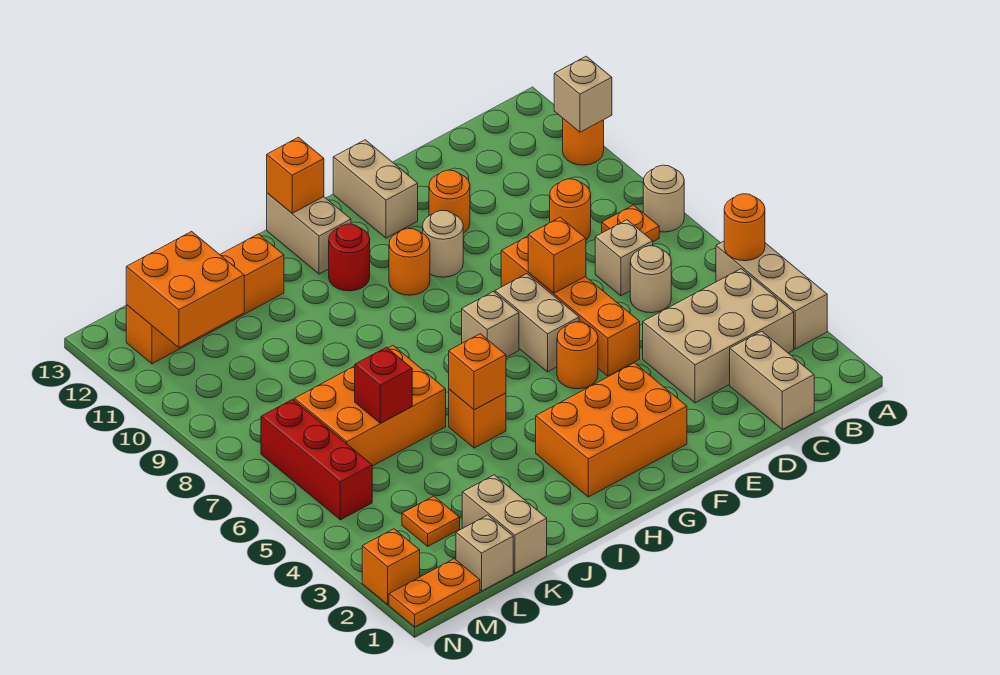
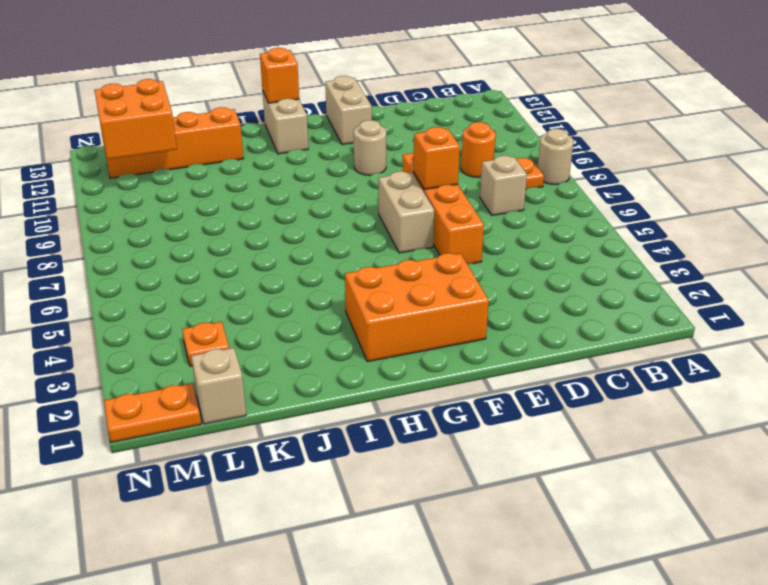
none -> tan brick A3:A5 level 1
none -> orange round brick A11 level 1
none -> tan brick B3:D4 level 1
none -> tan brick C1:C2 level 1

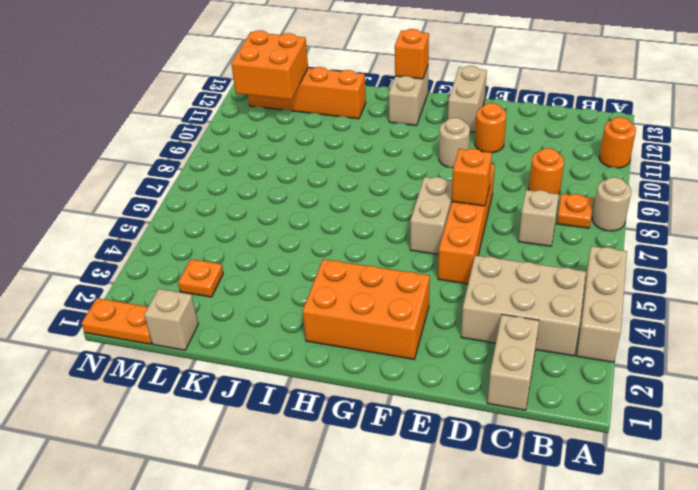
none -> tan round brick C6 level 1
none -> orange round brick F5 level 1
none -> tan brick G7 level 1
none -> orange round brick G10 level 1

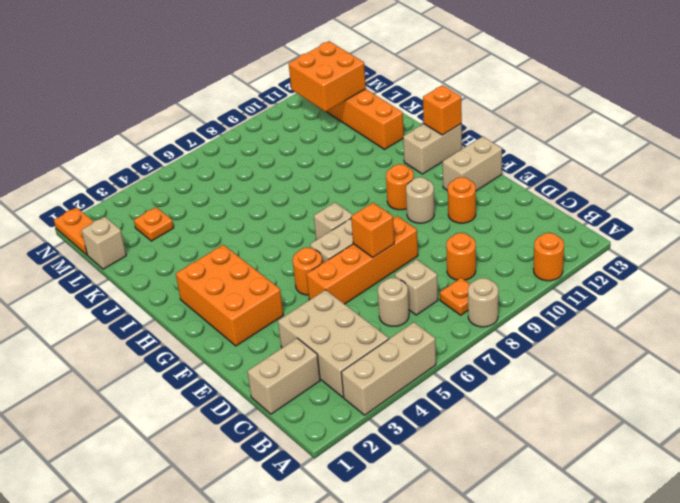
none -> red round brick H11 level 1
none -> orange brick I5 level 1
none -> orange brick J6:L7 level 1
none -> tan brick K1:K2 level 1

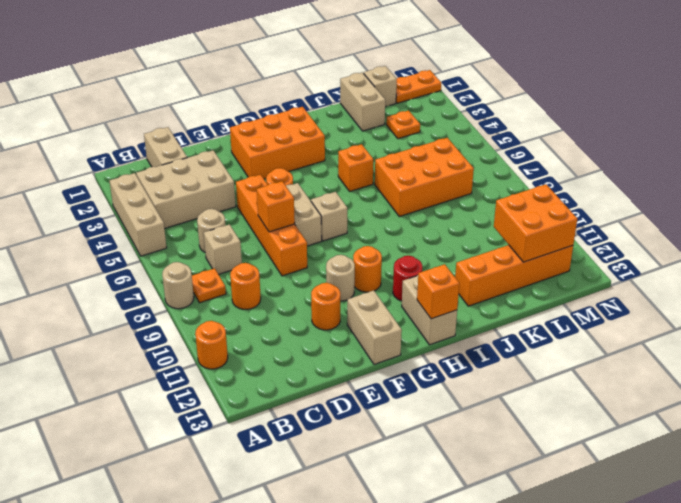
none -> red brick M5:M7 level 1
none -> orange brick N2 level 1
none -> orange round brick A5 level 2
none -> tan brick A11 level 2

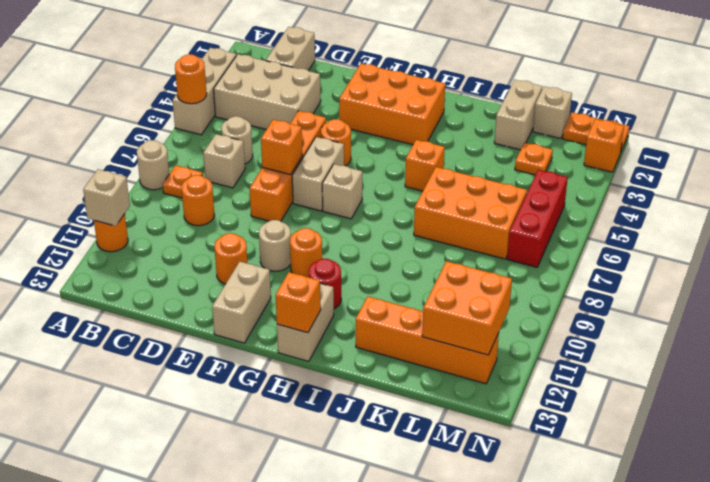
none -> orange brick I5 level 2
none -> red brick K6 level 2

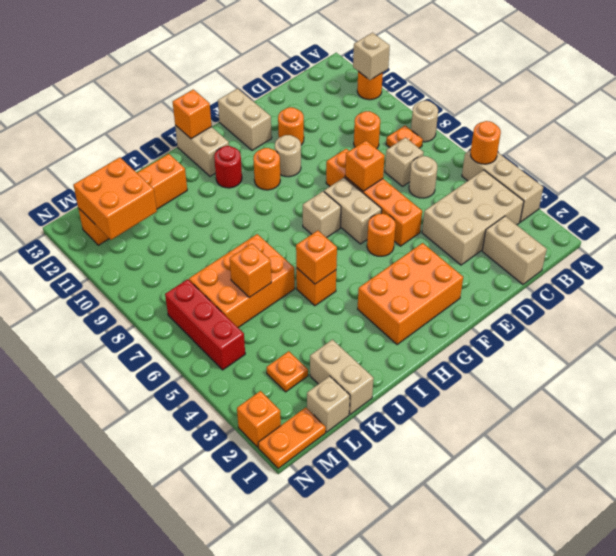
orange brick K6 level 2 -> red brick K6 level 2

